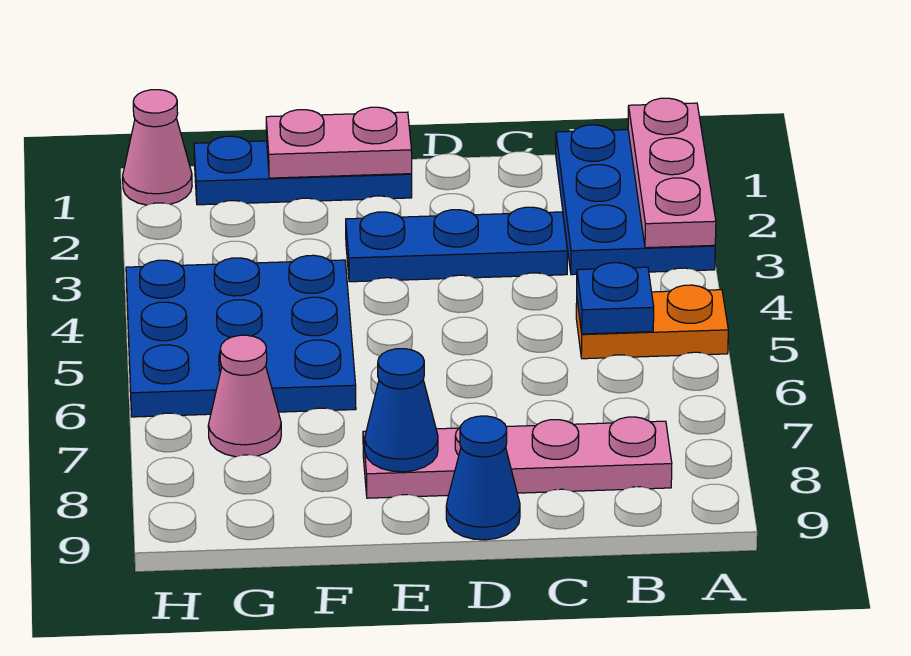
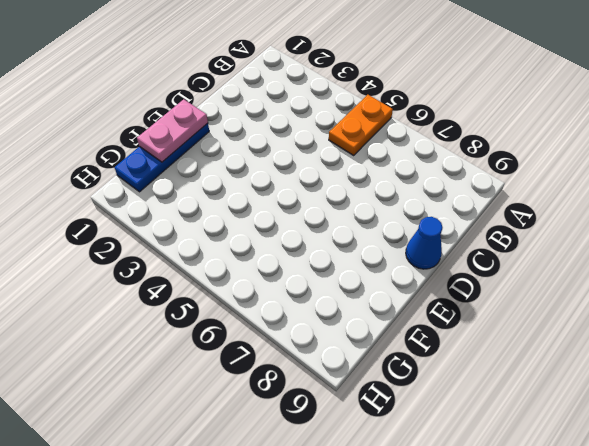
none -> blue plate A1:B3 level 1
none -> pink plate B8:E8 level 1
none -> blue plate C3:E3 level 1

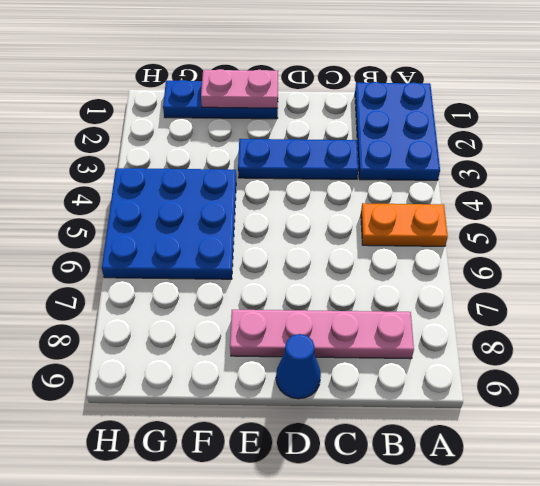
none -> pink cone G7 level 1
none -> pink cone H1 level 1
none -> pink plate A1:A3 level 2

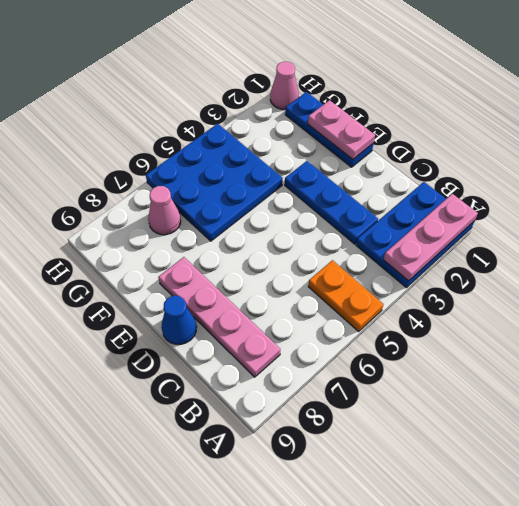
none -> blue plate B5 level 2
none -> blue cone E8 level 2

